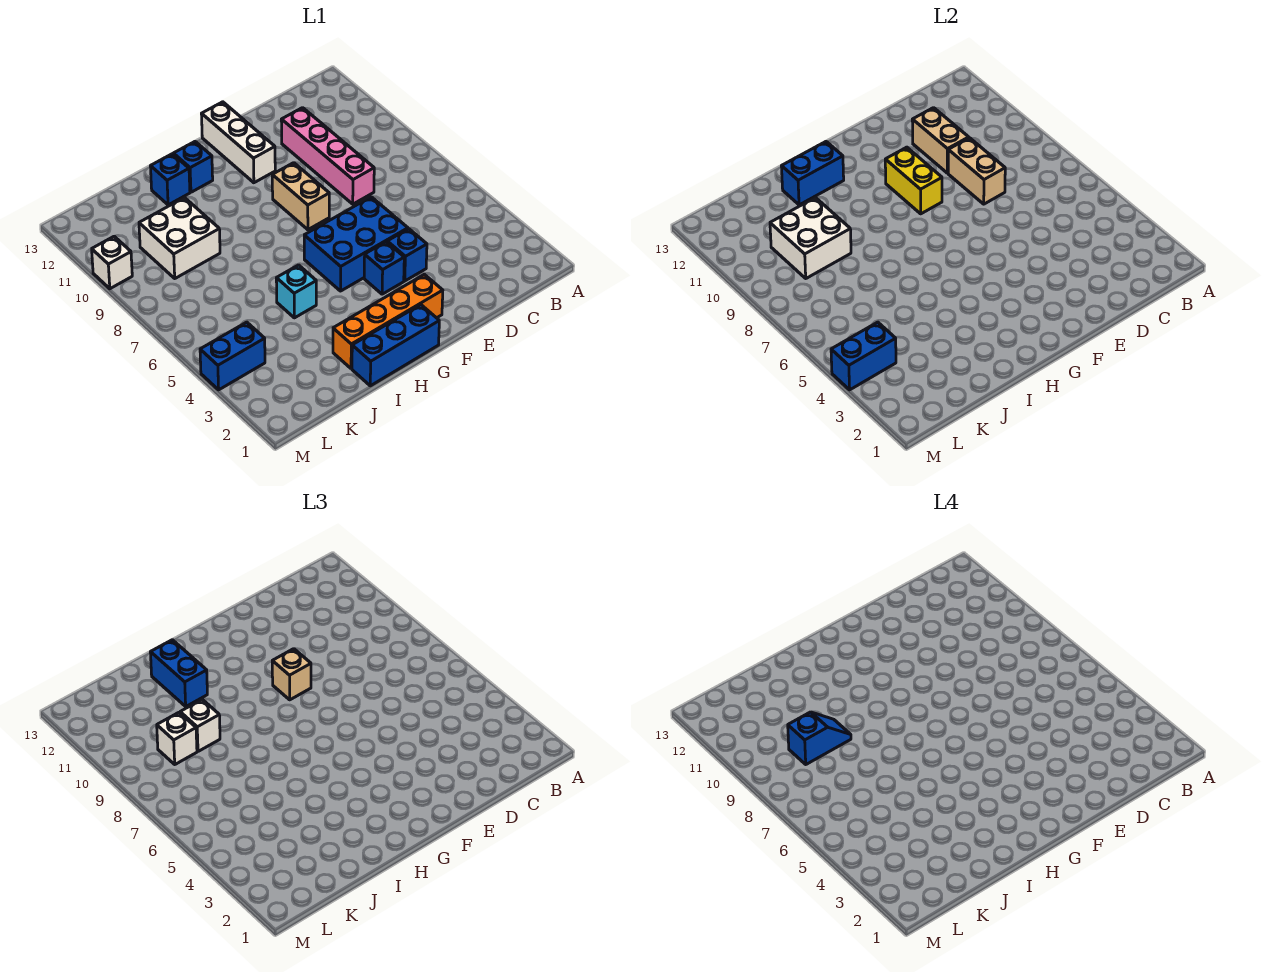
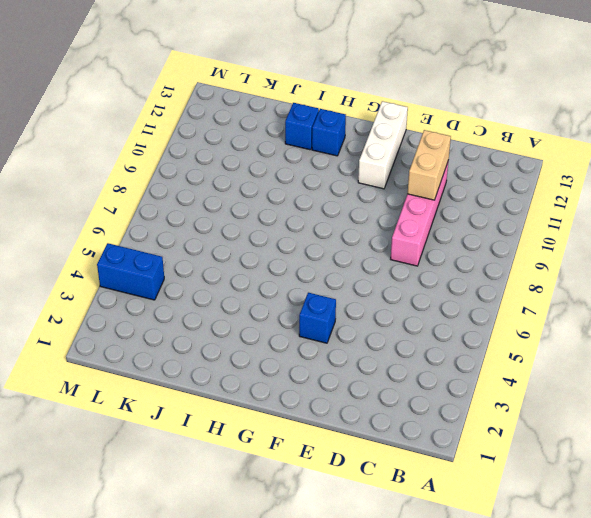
none -> blue brick E4 level 1
none -> blue brick E5:G6 level 1
none -> orange brick F2:I2 level 1

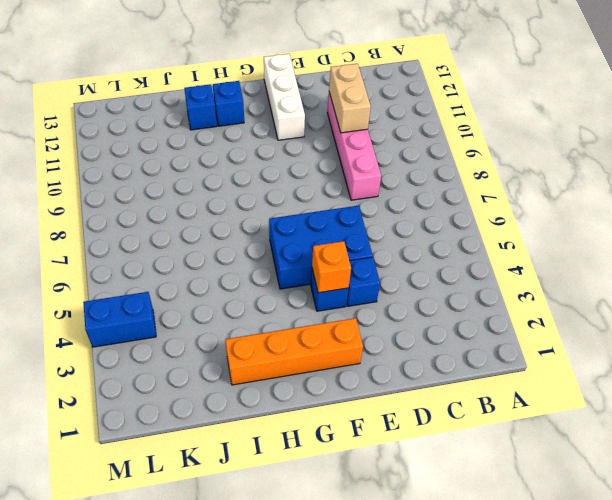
orange brick F4 level 2 -> none
none -> tan brick F8:F9 level 1
none -> blue brick G1:I1 level 1
none -> cyan brick I5 level 1

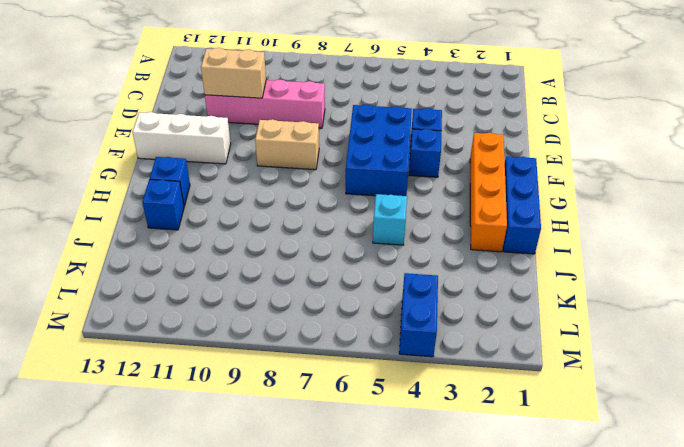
none -> white brick J9:K10 level 1
none -> white brick M10 level 1
none -> tan brick D8:D9 level 2

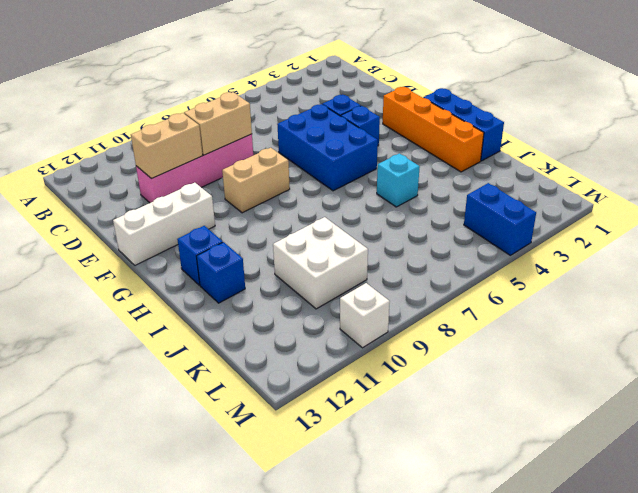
none -> yellow brick F9:F10 level 2
none -> blue brick H12:I12 level 2
none -> white brick J9:K10 level 2

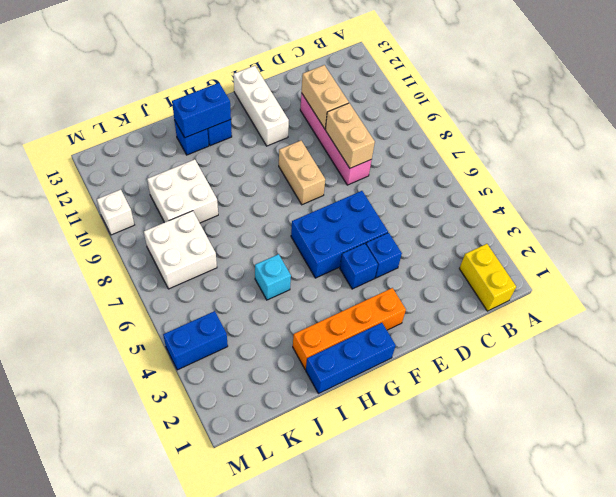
yellow brick B1:B2 level 1 -> yellow brick F9:F10 level 2
white brick K7:L8 level 1 -> white brick J9:K10 level 2
none -> blue brick L4:M4 level 2
none -> tan brick F9 level 3
none -> blue brick I11:I12 level 3

